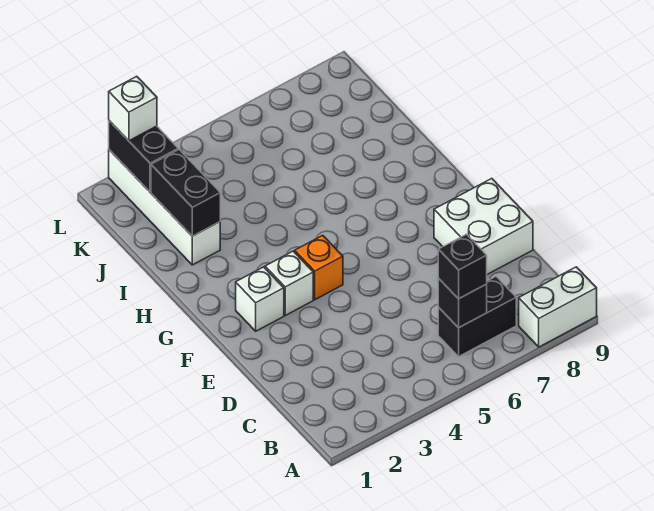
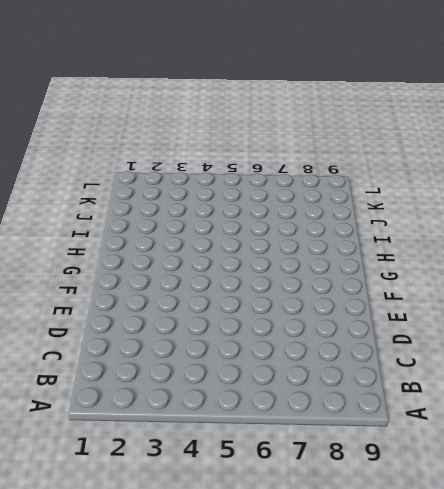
none -> white brick A8:A9 level 1
none -> black brick B6:B7 level 1
none -> white brick D8:E9 level 1

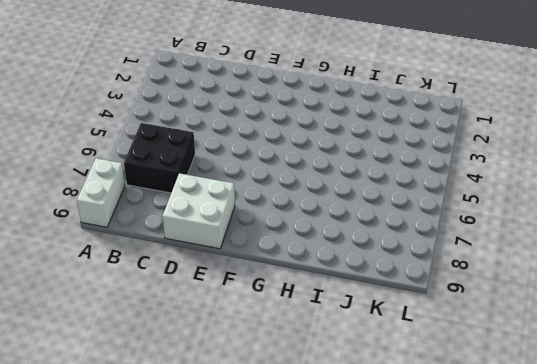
black brick B6:C7 level 1 -> black brick B6:B7 level 1
none -> white brick F2 level 1
none -> white brick F3 level 1
none -> orange brick F4 level 1

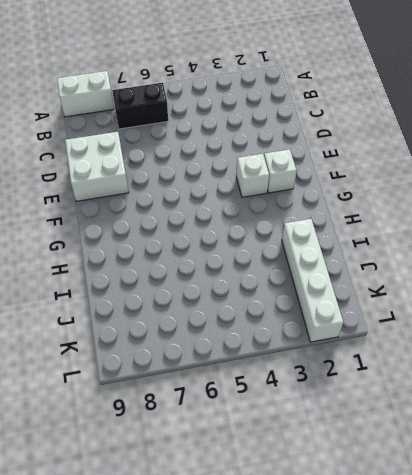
none -> orange brick F4 level 1
none -> black brick B6 level 2
none -> black brick I2:J2 level 2

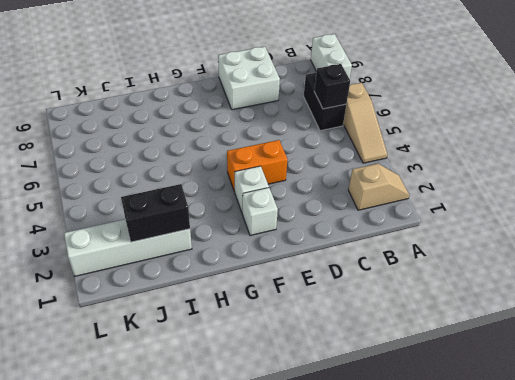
tan slope A2:B2 level 1 top B -> none
tan slope A4:A6 level 1 top 6 -> none
orange brick E4:F4 level 1 -> orange brick F4 level 1
none -> black brick K2:L2 level 2
none -> black brick B6 level 3
none -> white brick L2 level 3

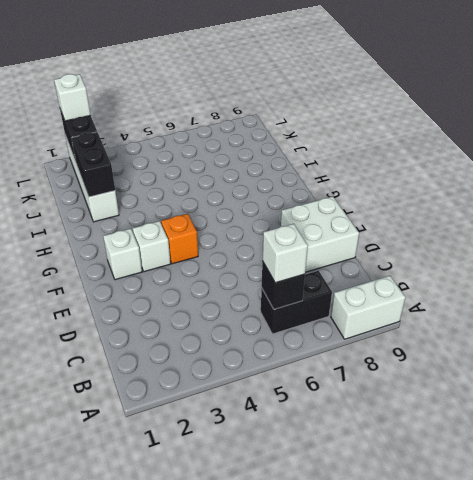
white brick B6 level 3 -> black brick B6 level 3

